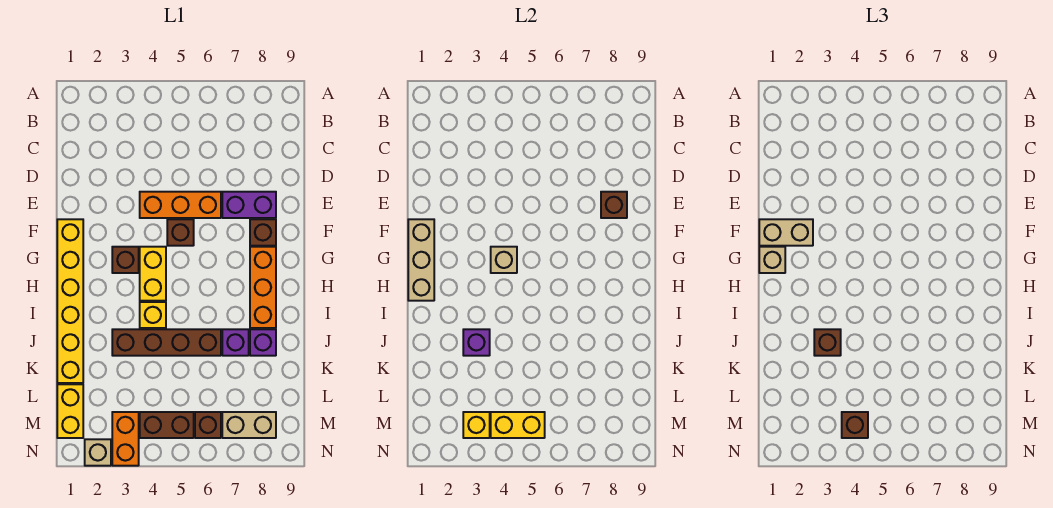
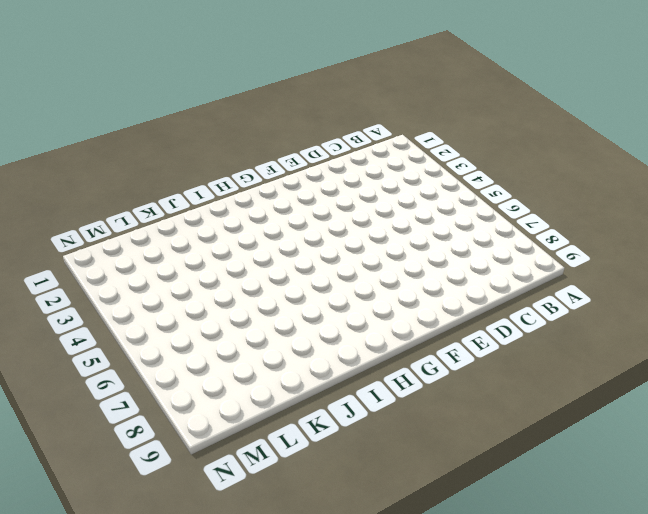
none -> orange brick E4:E6 level 1
none -> purple brick E7:E8 level 1
none -> yellow brick F1:K1 level 1

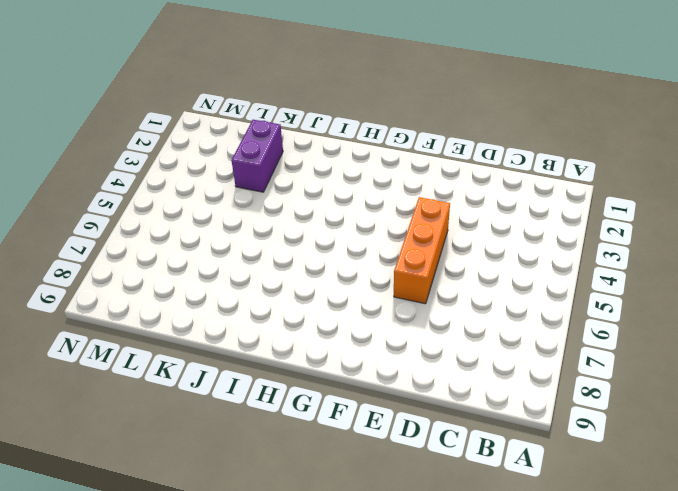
purple brick K2:K3 level 1 -> purple brick E7:E8 level 1
none -> yellow brick F1:K1 level 1
none -> brown brick F5 level 1
none -> brown brick F8 level 1

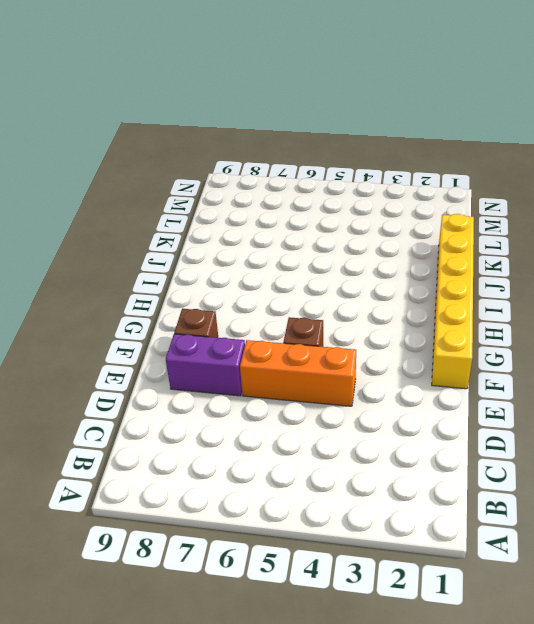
none -> brown brick G3 level 1
none -> yellow brick G4:H4 level 1
none -> orange brick G8:I8 level 1

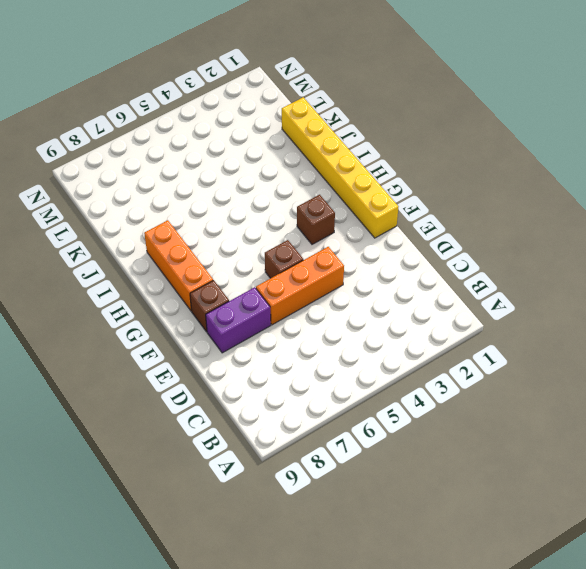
none -> yellow brick G4:H4 level 1
none -> yellow brick I4 level 1
none -> brown brick J3:J6 level 1

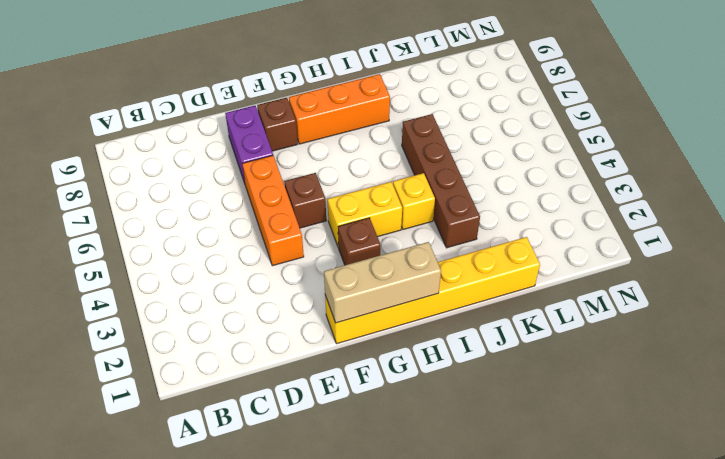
none -> purple brick J7 level 1
none -> purple brick J8 level 1
none -> yellow brick L1:M1 level 1

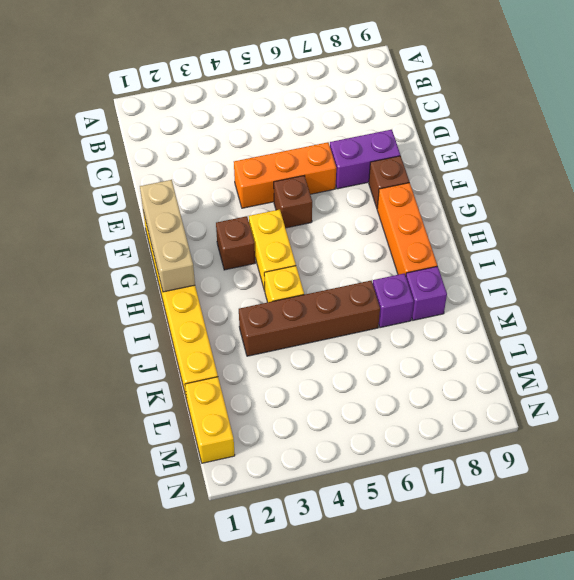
none -> orange brick M3:N3 level 1
none -> brown brick M4:M5 level 1
none -> brown brick M6 level 1

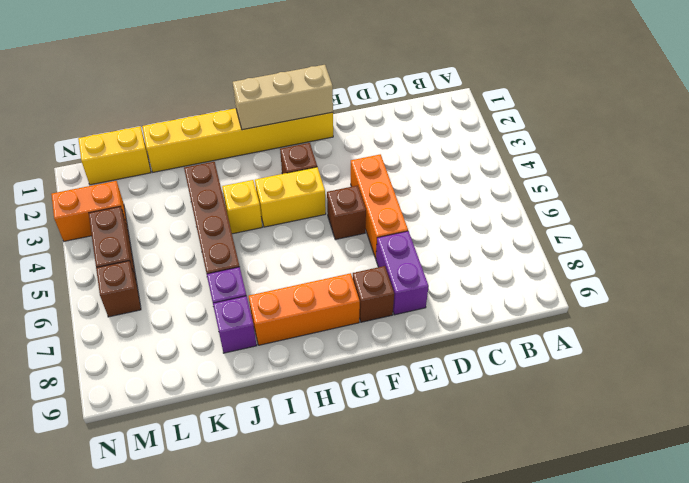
none -> tan brick M7:M8 level 1
none -> tan brick N2 level 1
none -> brown brick E8 level 2

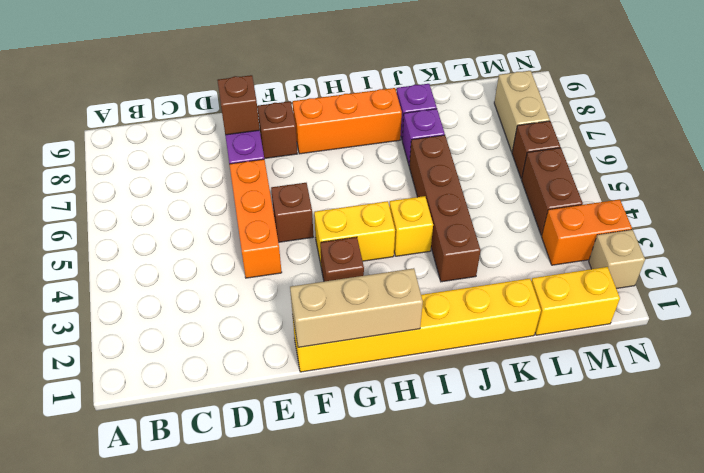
none -> tan brick G4 level 2
none -> purple brick J3 level 2
none -> yellow brick M3 level 2

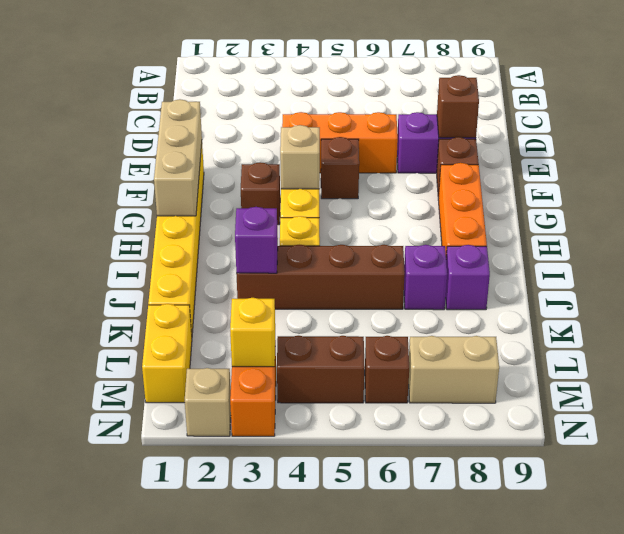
none -> yellow brick M4:M5 level 2
none -> tan brick F1:F2 level 3
none -> tan brick G1 level 3

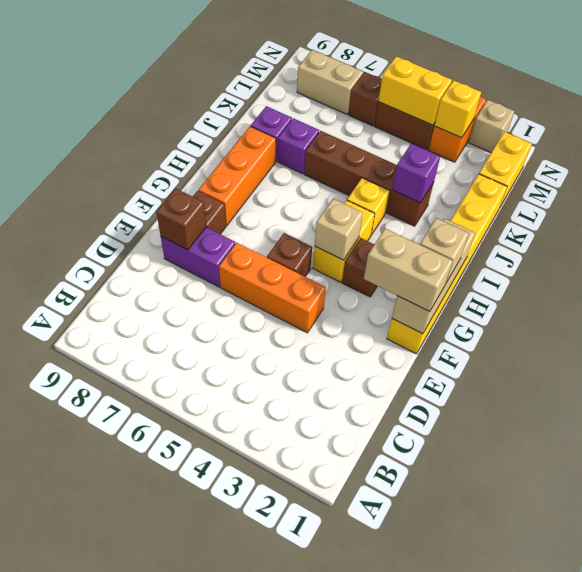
none -> brown brick J3 level 3
none -> brown brick M4 level 3

